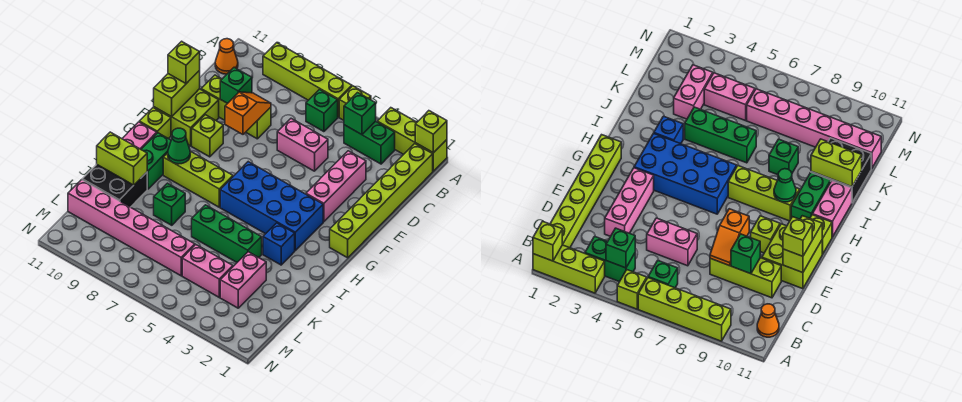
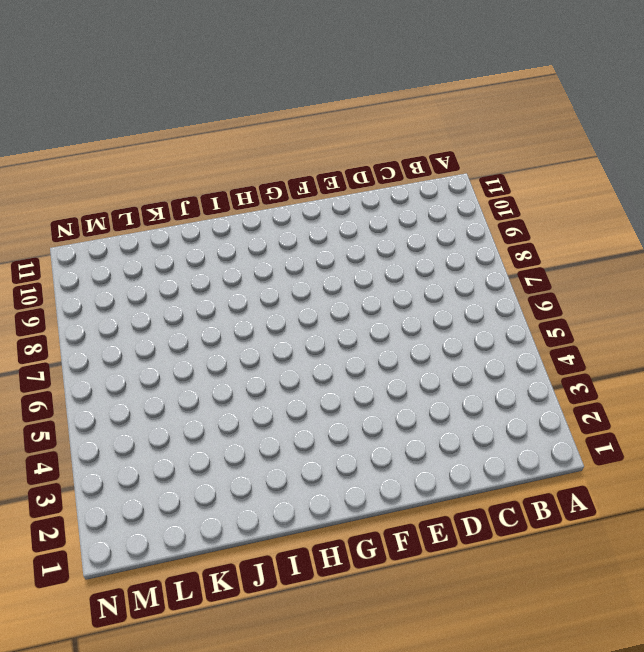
none -> lime brick A1:A3 level 1
none -> lime brick A5 level 1
none -> lime brick A6:A9 level 1
none -> lime brick B1:G1 level 1

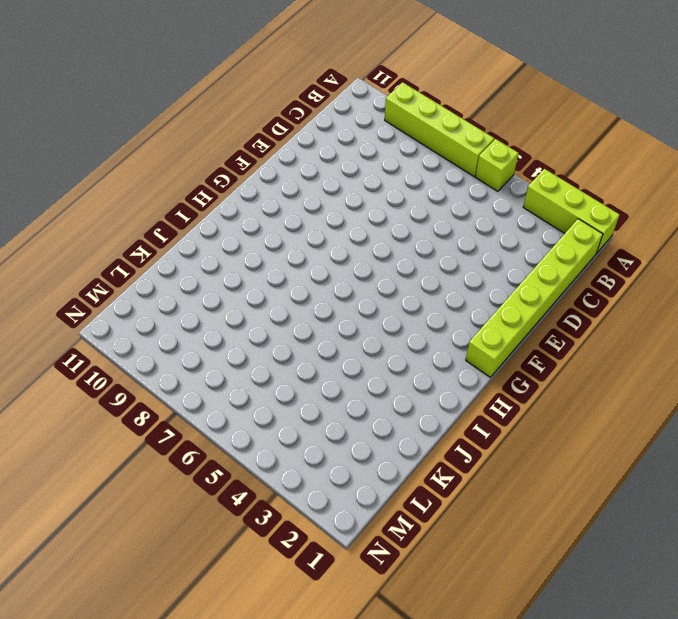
none -> green brick B3:B4 level 1
none -> green brick B6 level 1
none -> orange cone B11 level 1
none -> pink brick D3:F3 level 1

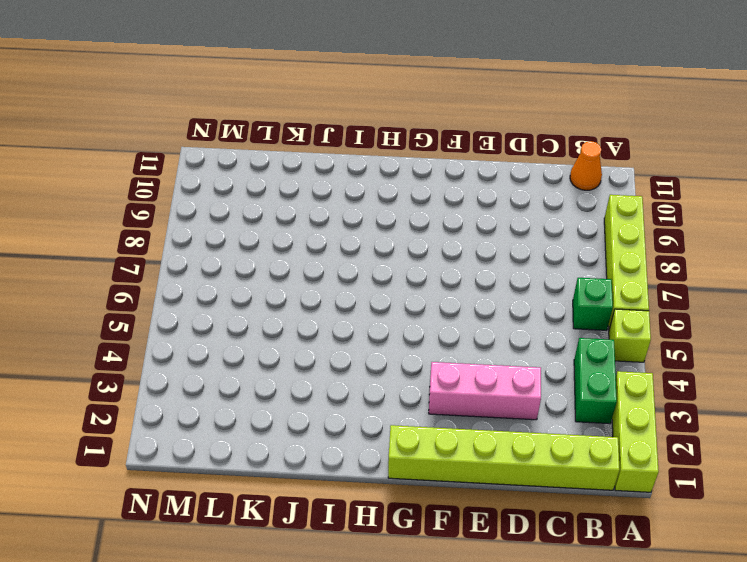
none -> pink brick D5:D6 level 1
none -> lime brick D8:D10 level 1
none -> lime brick E10:F11 level 1
none -> lime brick F9 level 1

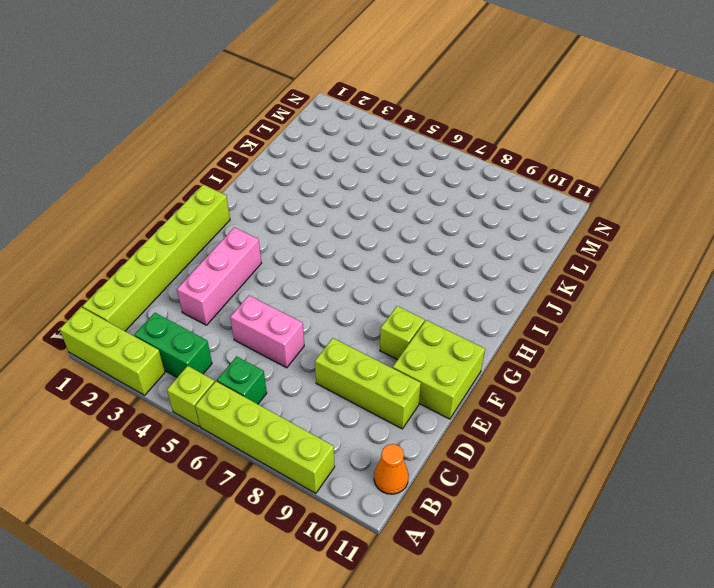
none -> blue brick G3:H6 level 1
none -> lime brick G11 level 1
none -> lime brick H7:H9 level 1
none -> green brick H10:I10 level 1

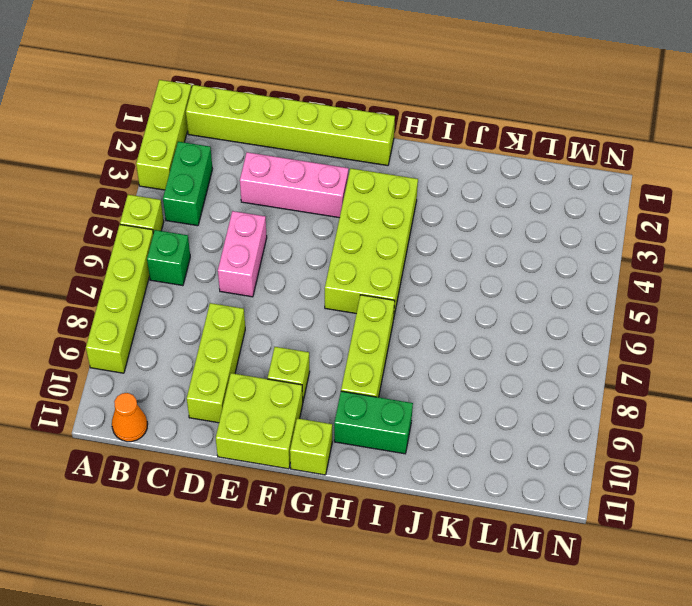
lime brick G3:H6 level 1 -> blue brick G3:H6 level 1
none -> pink brick H11:I11 level 1
none -> blue brick I3 level 1
none -> green brick J4:J6 level 1
none -> green brick J8 level 1

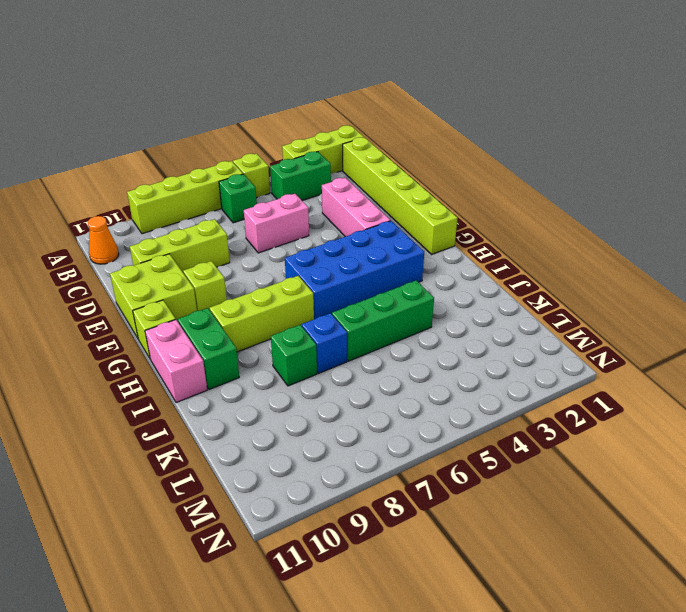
blue brick J7 level 1 -> blue brick I3 level 1
none -> black brick J10:K11 level 1
none -> pink brick K3:L3 level 1
none -> pink brick L4:L5 level 1
none -> pink brick L6:L11 level 1

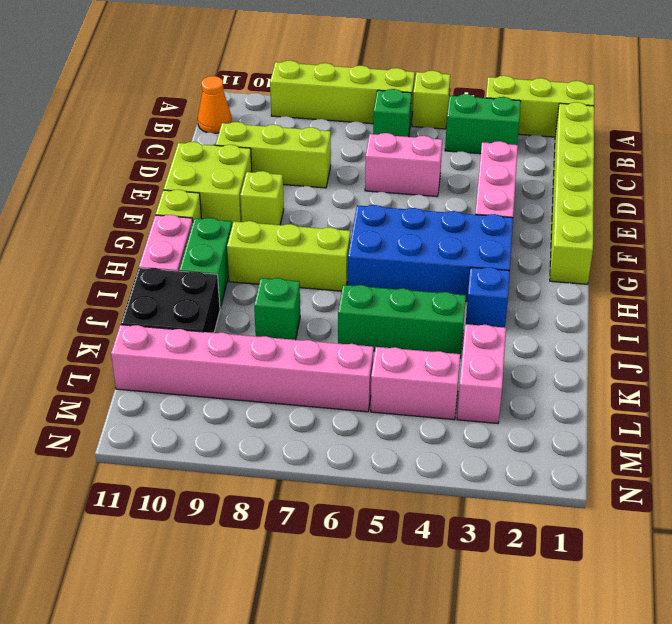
none -> lime brick A1 level 2
none -> green brick B4 level 2
none -> orange slope D8:E8 level 2 top E
none -> green brick D9 level 2

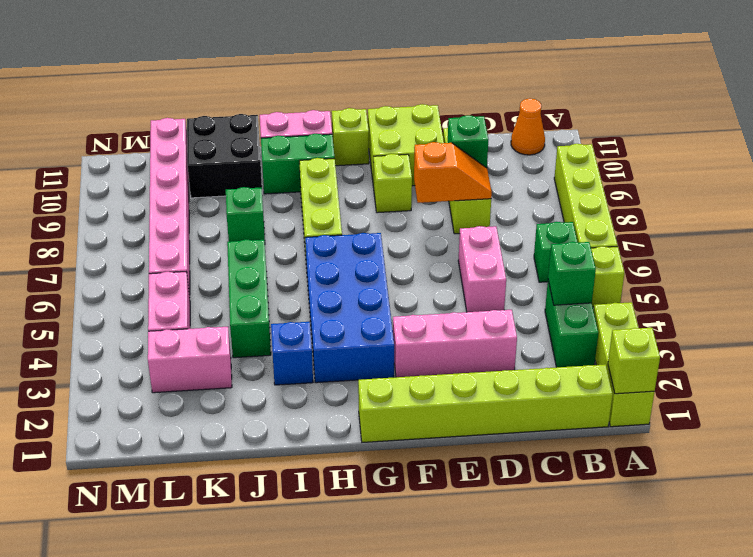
none -> lime brick E11:F11 level 2
none -> green cone H9 level 2
none -> lime brick J10:J11 level 2
none -> lime brick E11 level 3

